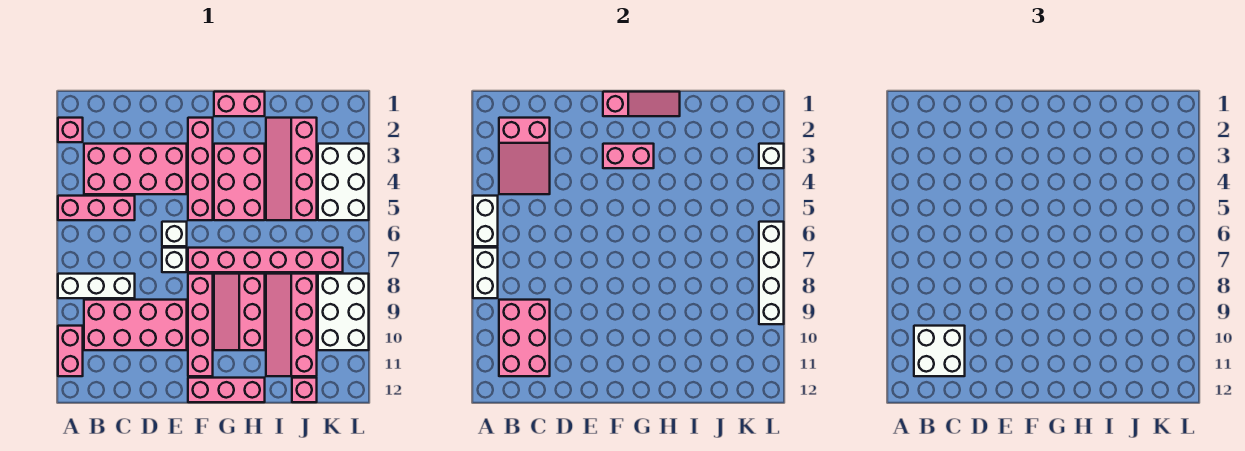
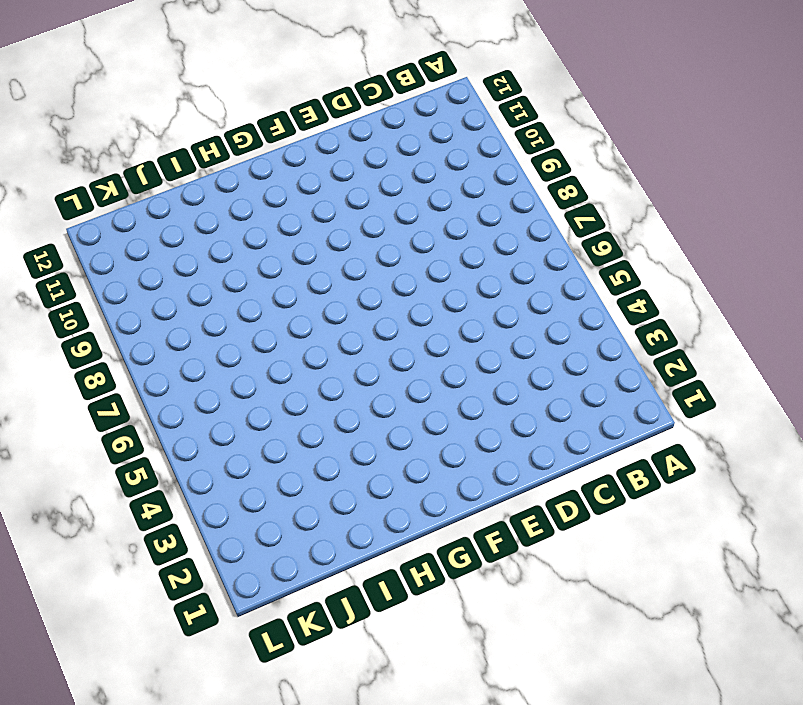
none -> pink brick A2 level 1
none -> pink brick A5:C5 level 1
none -> white brick A8:C8 level 1

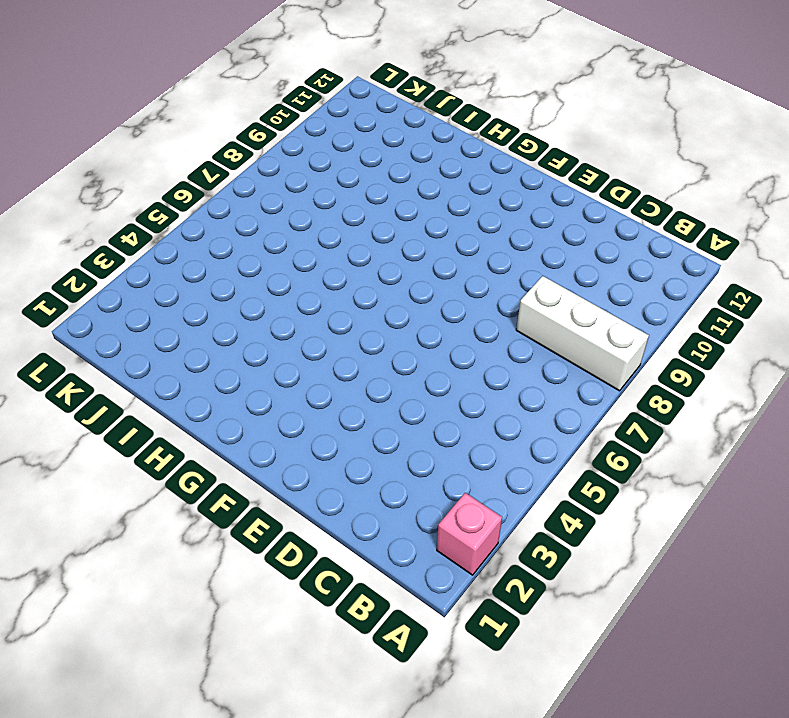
none -> pink brick A5:C5 level 1
none -> pink brick A10:A11 level 1
none -> pink brick B3:E4 level 1

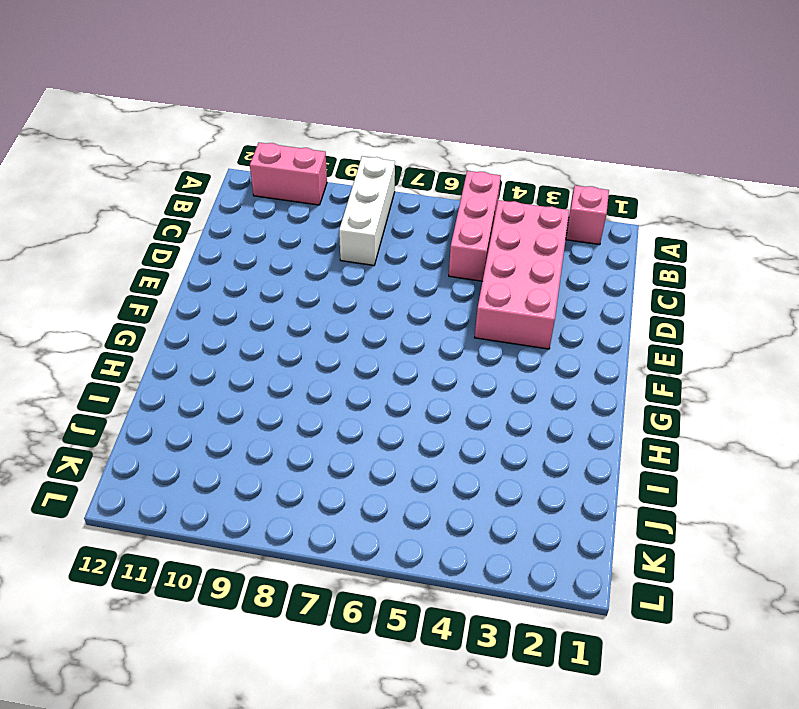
none -> pink brick B9:E10 level 1
none -> white brick E6 level 1
none -> white brick E7 level 1

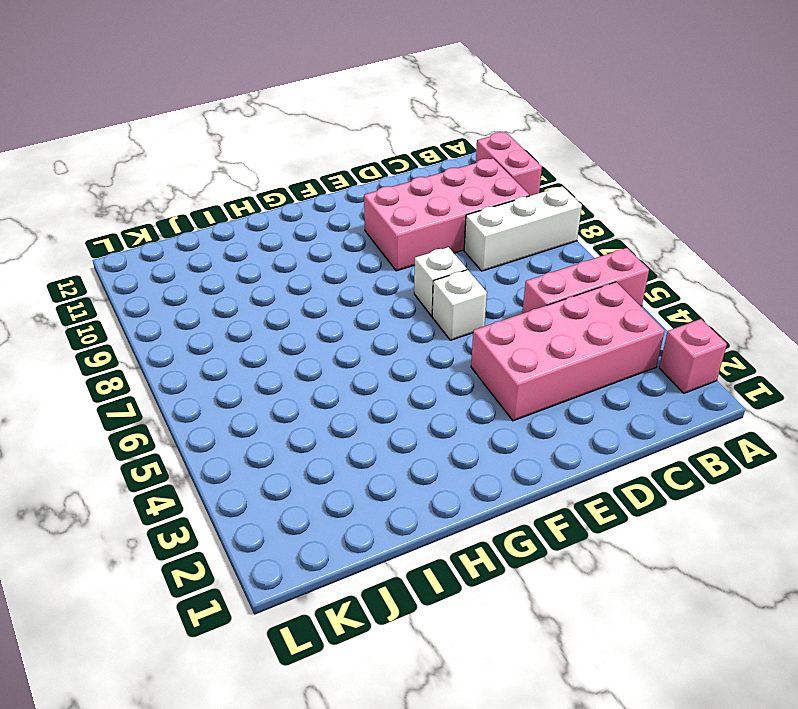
none -> pink brick F2:F5 level 1
none -> pink brick F7:K7 level 1
none -> pink brick F8:F11 level 1

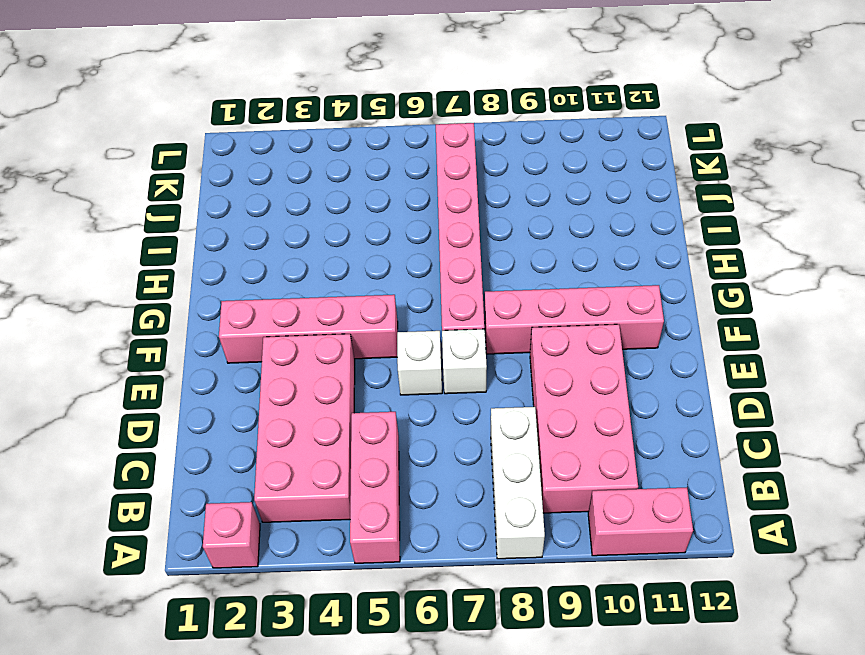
none -> pink brick F12:H12 level 1
none -> pink brick G1:H1 level 1
none -> pink brick G3:H5 level 1

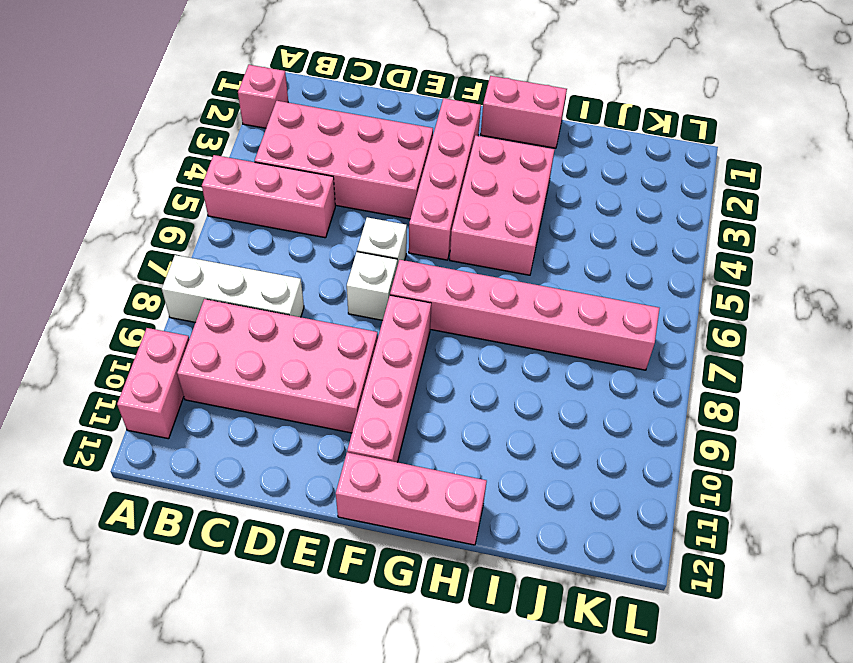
none -> pink slope G8:H10 level 1 top H
none -> pink slope I2:J5 level 1 top J
none -> pink slope I8:J11 level 1 top J

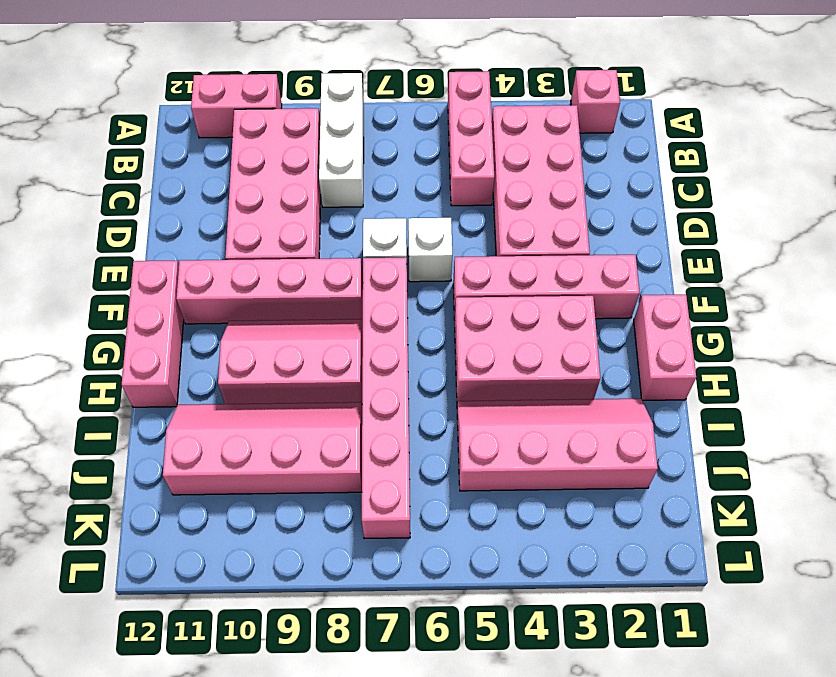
none -> pink brick J12 level 1
none -> white brick K3:L5 level 1
none -> white brick K8:L10 level 1

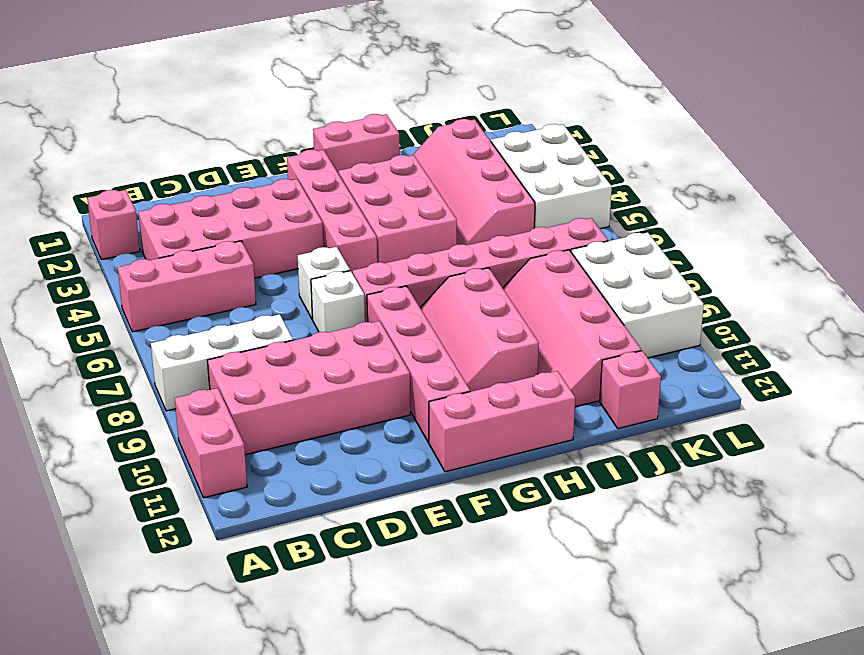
none -> white brick A5:A6 level 2
none -> white brick A7:A8 level 2
none -> pink slope B2:C4 level 2 top 2

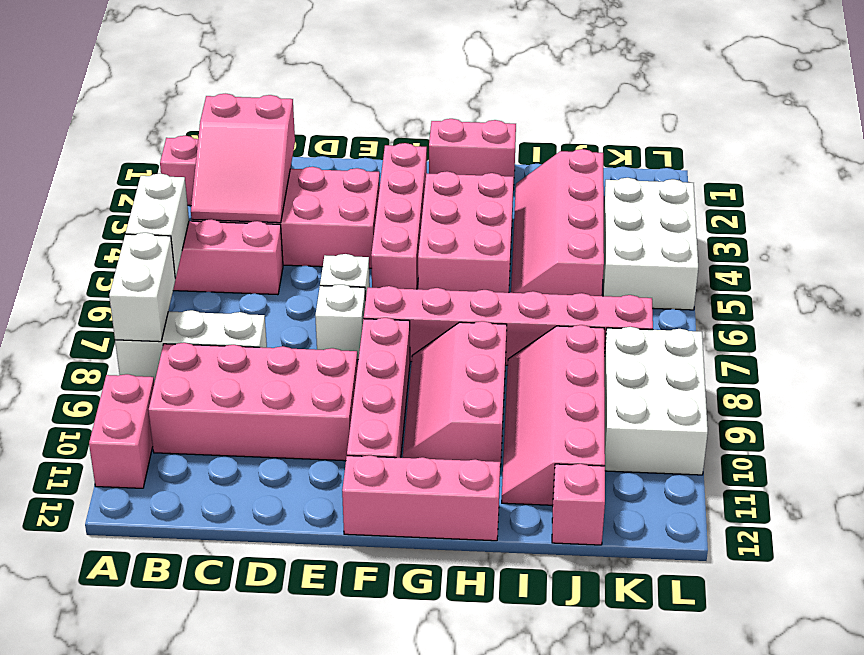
none -> pink brick B9:C11 level 2
none -> pink slope F1:H1 level 2 top F
none -> pink brick F3:G3 level 2

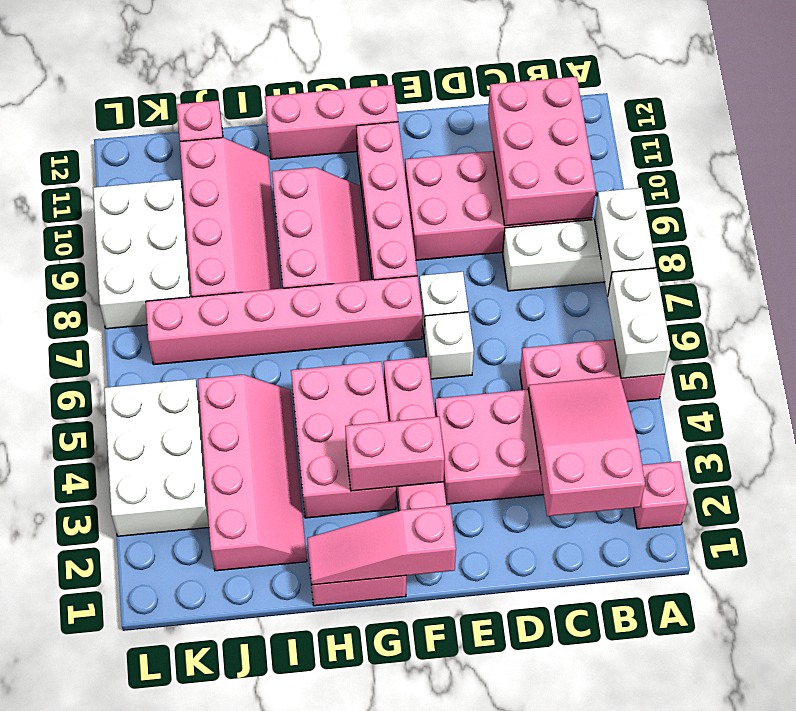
none -> pink brick A10:A11 level 1
none -> white brick L3 level 2
none -> white brick L6:L9 level 2

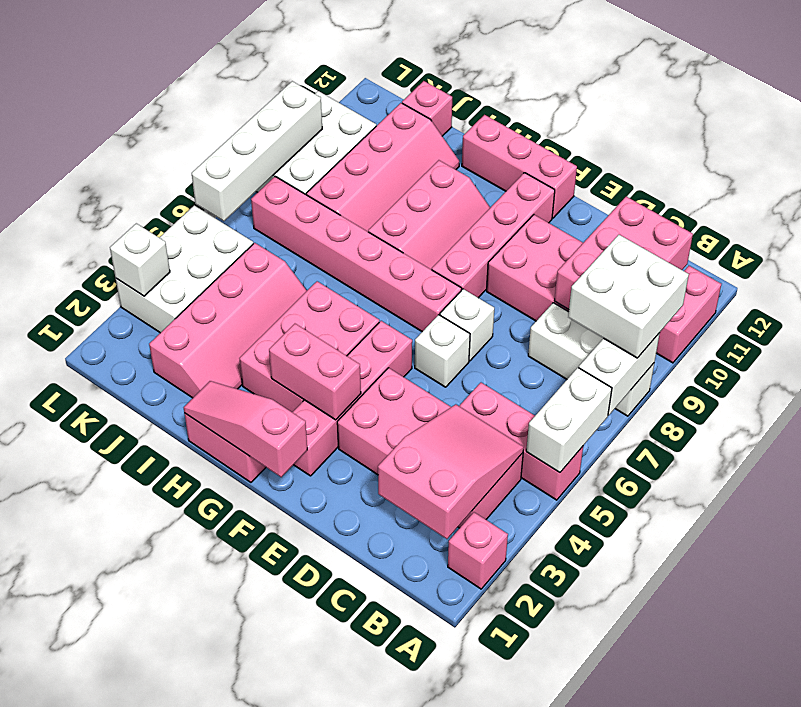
white brick A8:B9 level 3 -> white brick B10:C11 level 3

